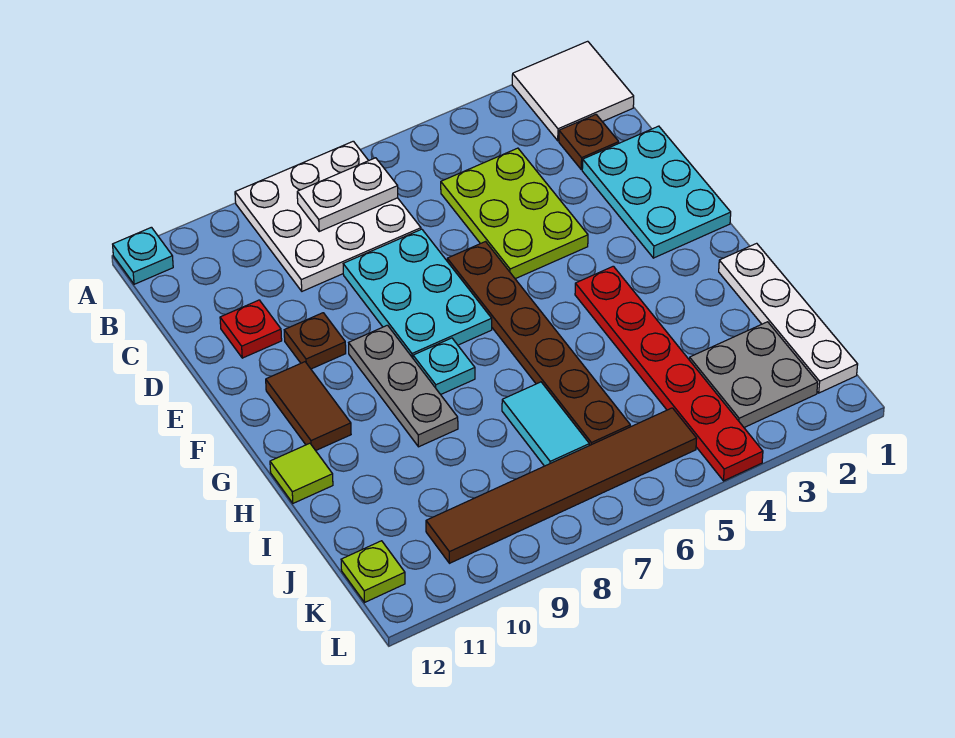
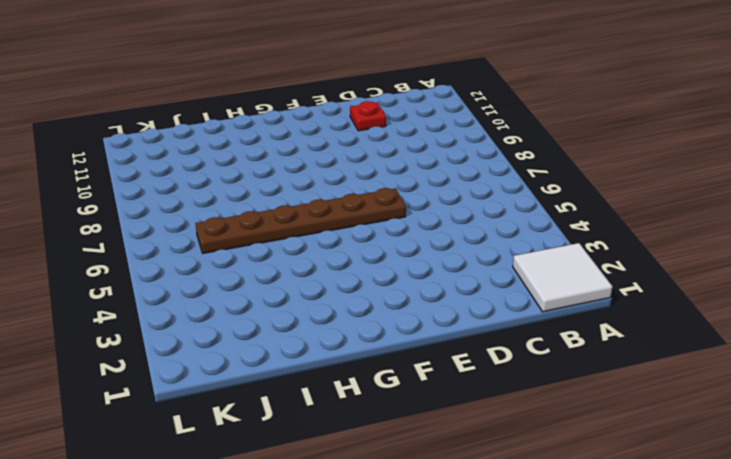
none -> white plate A7:C9 level 1
none -> cyan plate A12 level 1
none -> brown plate C2 level 1

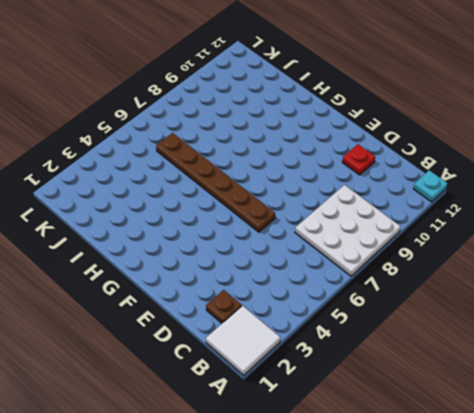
none -> lime plate C4:E5 level 1
none -> cyan plate D1:F2 level 1
none -> cyan plate D7:F8 level 1

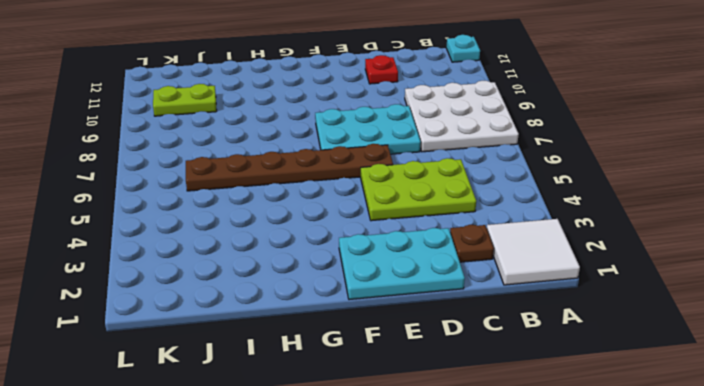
lime plate J10:K10 level 1 -> brown tile K5:K10 level 1
none -> brown plate E10 level 1
none -> grey plate F9:H9 level 1
none -> brown tile F11:G11 level 1

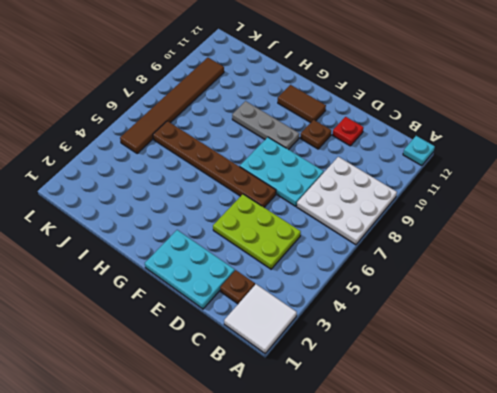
none -> red plate G4:L4 level 1
none -> cyan plate G8 level 1
none -> white plate H1:K1 level 1

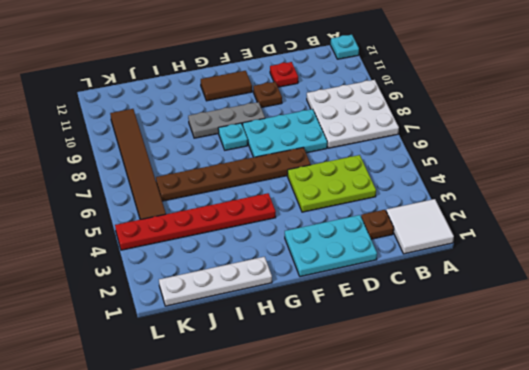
none -> lime tile H12 level 1
none -> cyan tile I7:J7 level 1
none -> grey plate J2:K3 level 1

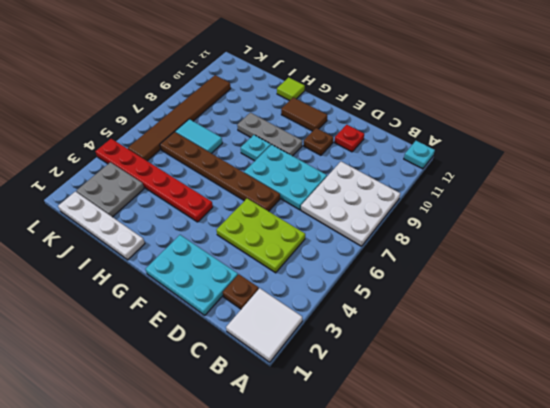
none -> lime plate K12 level 1
none -> white plate B7:B8 level 2

